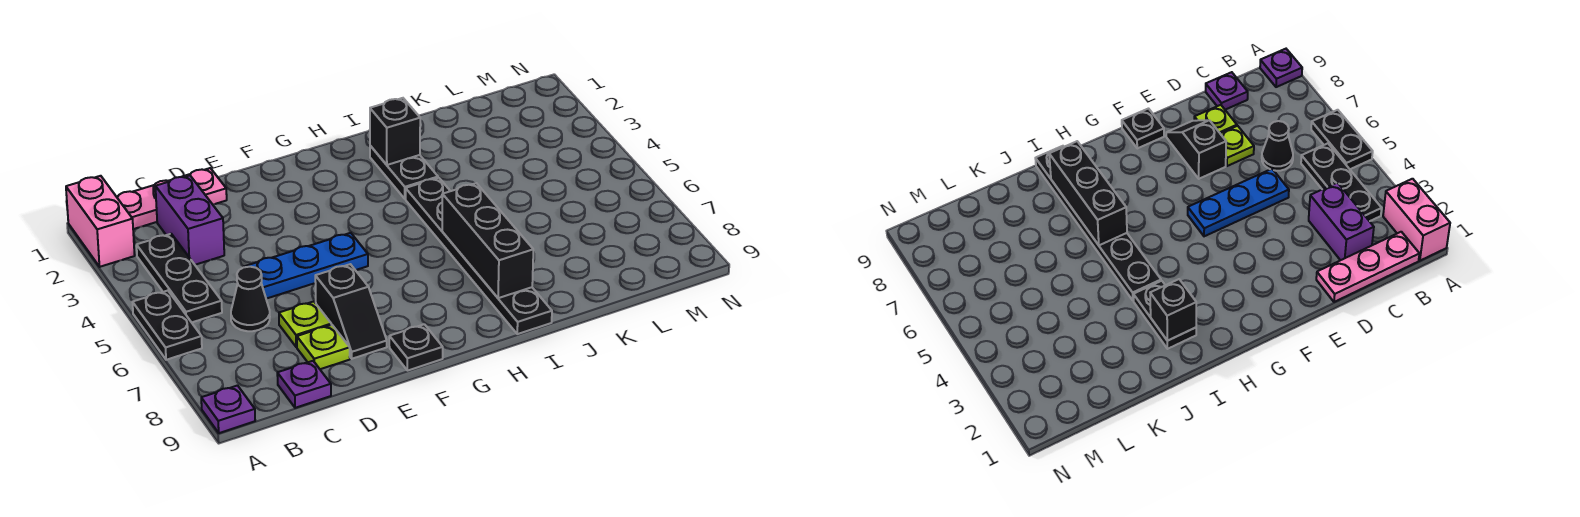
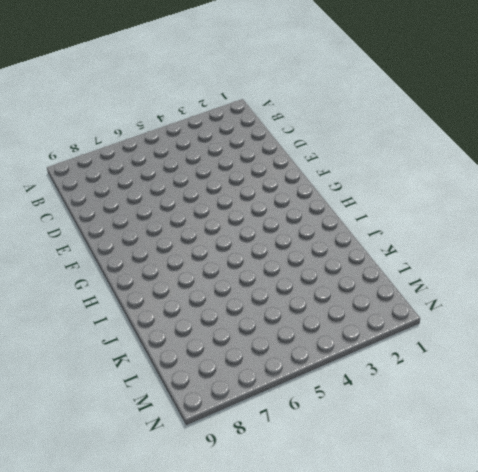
none -> pink brick A1:A2 level 1
none -> black plate A5:A6 level 1
none -> purple plate A9 level 1

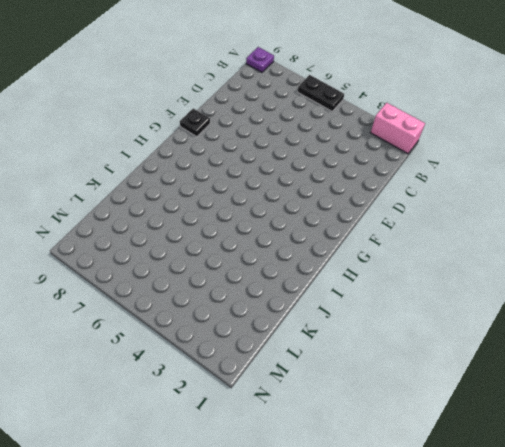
none -> pink plate B1:D1 level 1
none -> black plate B3:B5 level 1
none -> purple brick C2:C3 level 1

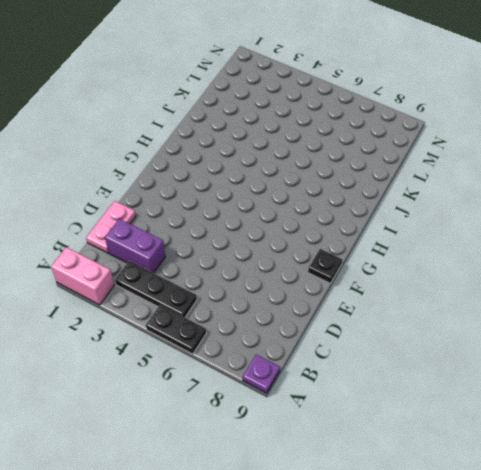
pink plate C1:D1 level 1 -> pink plate B1:D1 level 1
none -> black cone C6 level 1
none -> purple plate C9 level 1
none -> blue plate D5:F5 level 1

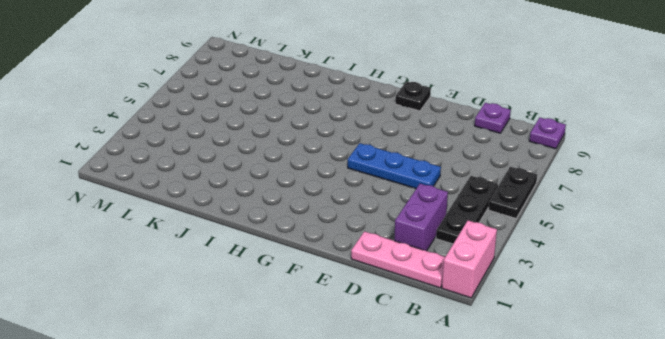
none -> black cone C6 level 1
none -> lime plate D7 level 1
none -> lime plate D8 level 1

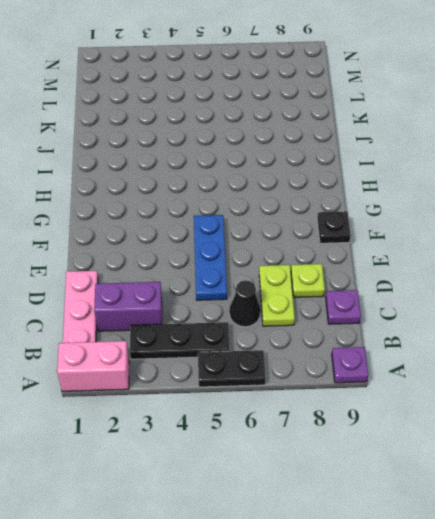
lime plate C7:D7 level 1 -> lime plate D7 level 1
none -> black slope E7:E8 level 1 top 7
none -> black plate I2:I3 level 1
none -> black plate I4:I9 level 1

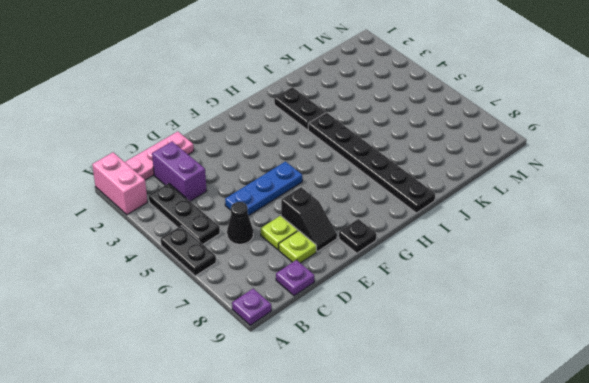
none -> black brick I2 level 2
none -> black brick I6:I8 level 2

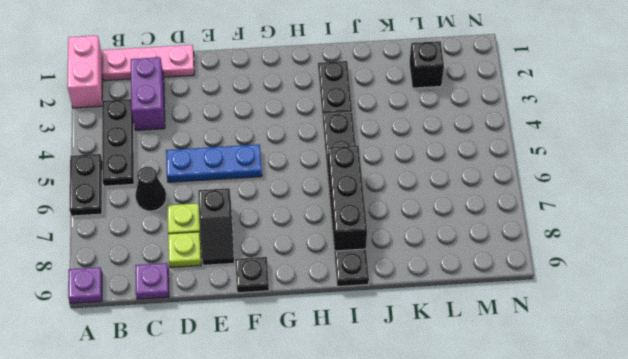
black brick L2 level 1 -> black brick I2 level 2

